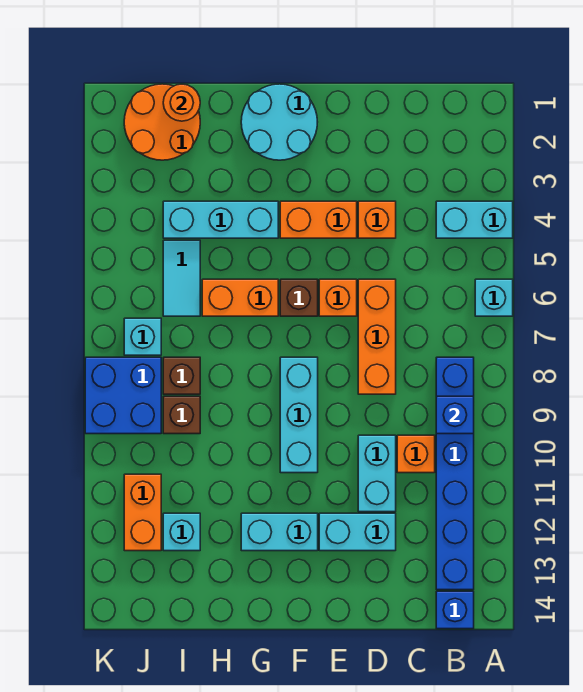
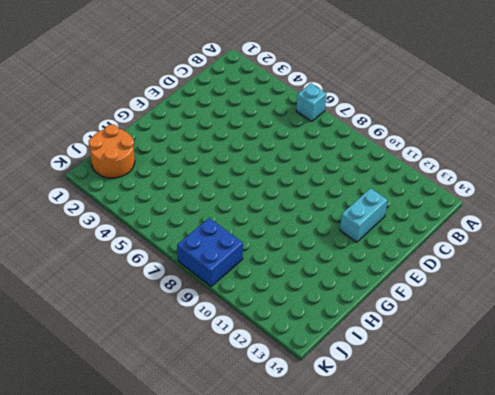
none -> cyan brick A4:B4 level 1
none -> blue brick B8:B13 level 1
none -> blue brick B14 level 1

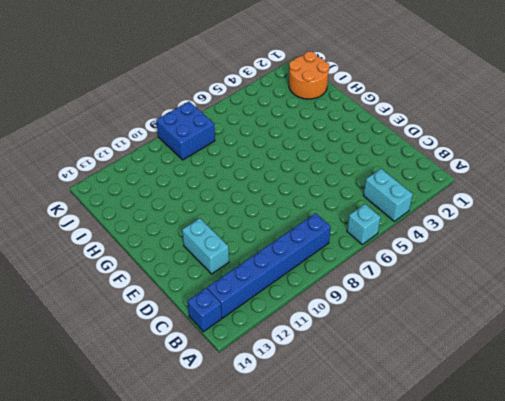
none -> orange brick C10 level 1
none -> orange brick D4 level 1
none -> orange brick D6:D8 level 1

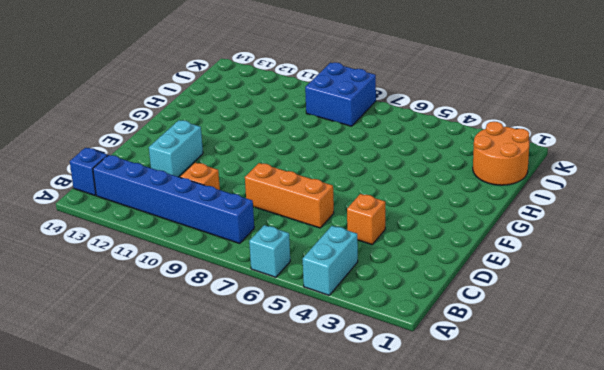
none -> cyan brick D10:D11 level 1
none -> orange brick E4:F4 level 1
none -> orange brick E6 level 1

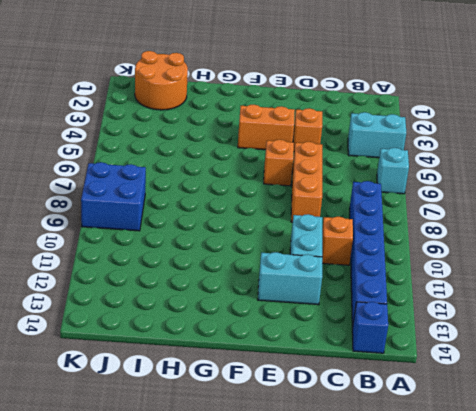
none -> cyan round brick F1:G2 level 1
none -> brown brick F6 level 1
none -> cyan brick F8:F10 level 1

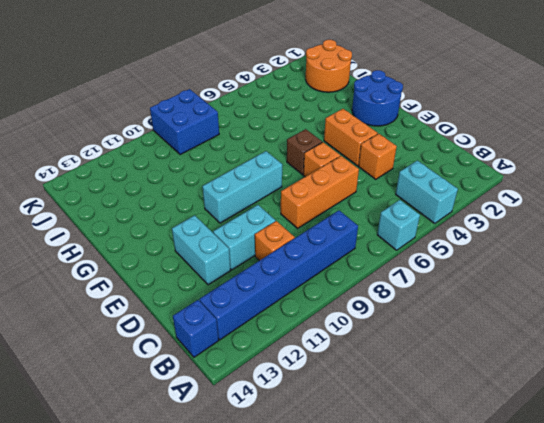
blue round brick F1:G2 level 1 -> cyan round brick F1:G2 level 1
none -> cyan brick F12:G12 level 1
none -> cyan brick G4:I4 level 1
none -> orange brick G6:H6 level 1

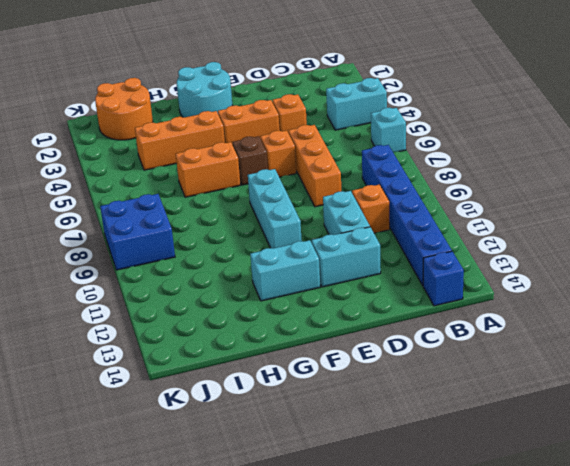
orange brick G4:I4 level 1 -> cyan brick G4:I4 level 1
none -> cyan tile I5:I6 level 1
none -> brown brick I8 level 1
none -> brown brick I9 level 1

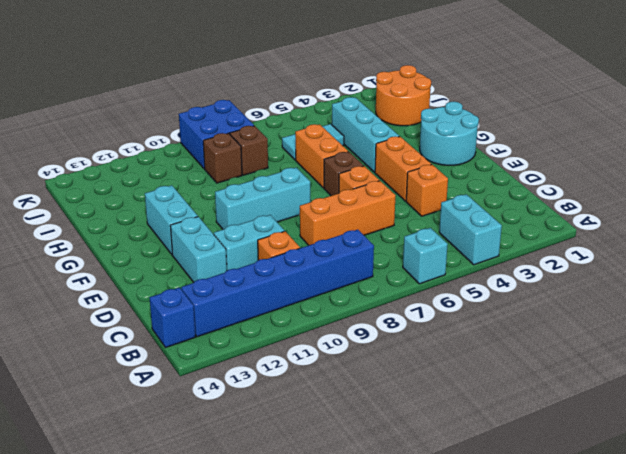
none -> cyan brick I12 level 1
none -> cyan brick J7 level 1
none -> orange brick J11:J12 level 1

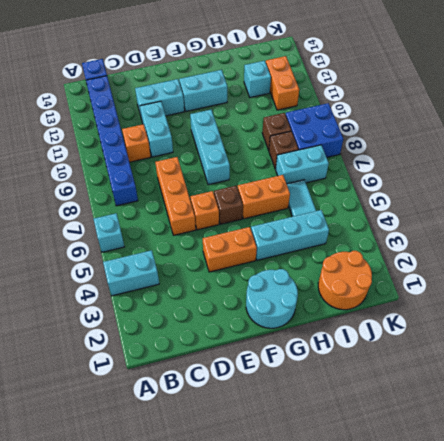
cyan brick I7:J7 level 1 -> cyan brick J7 level 1
none -> orange brick D4 level 1
none -> blue brick B9 level 2
none -> orange round brick I1 level 2

